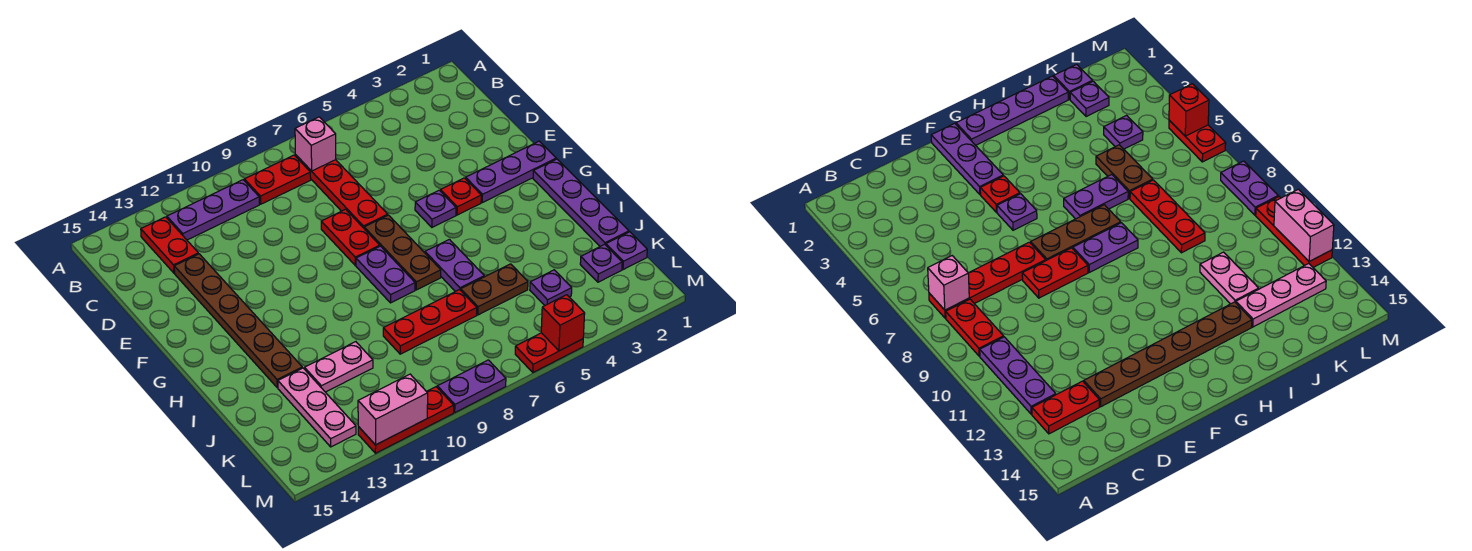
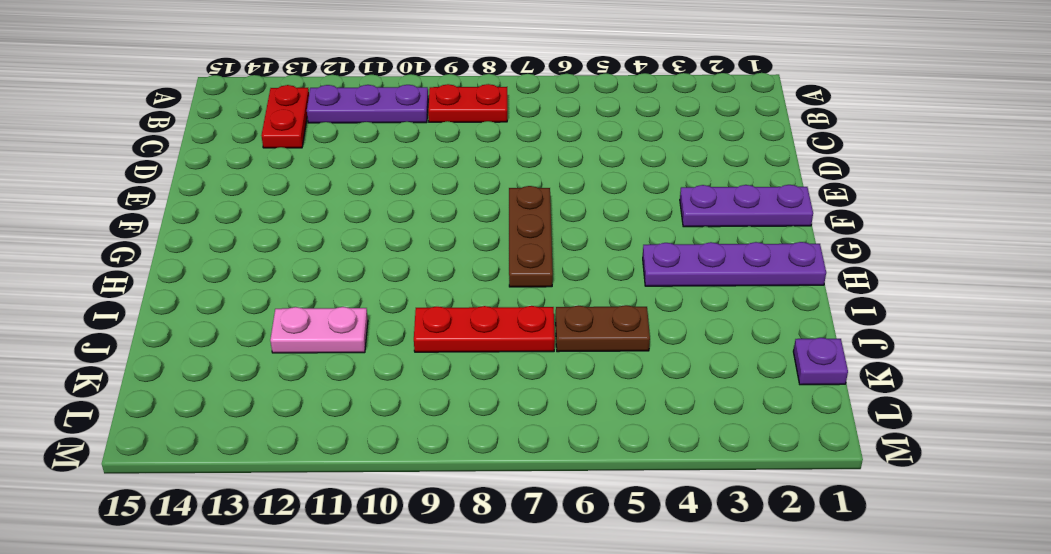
purple plate H1:H4 level 1 -> purple plate G1:J1 level 1
none -> red plate B7:E7 level 1
none -> brown plate D13:I13 level 1
none -> red plate E8:F8 level 1

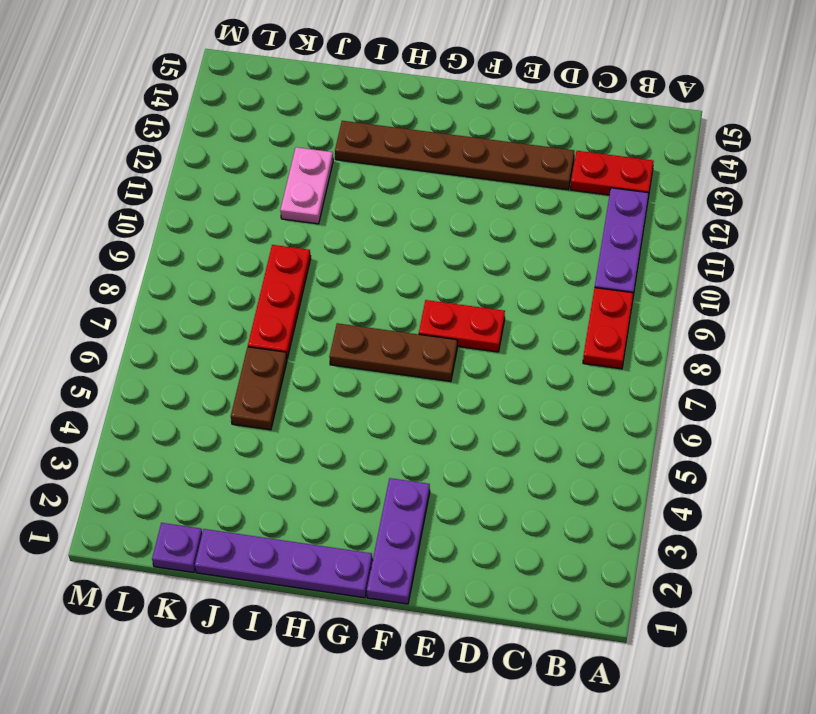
none -> red plate B7:E7 level 1
none -> red plate F4 level 1
none -> purple plate F5 level 1

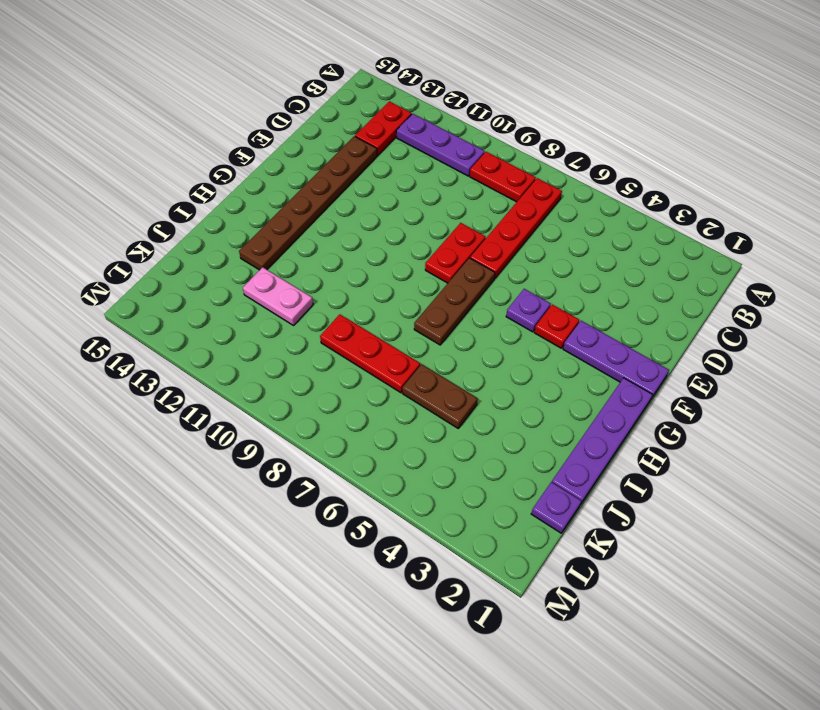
none -> purple plate G8:H8 level 1
none -> purple plate H6:I6 level 1
none -> pink plate J13:L13 level 1

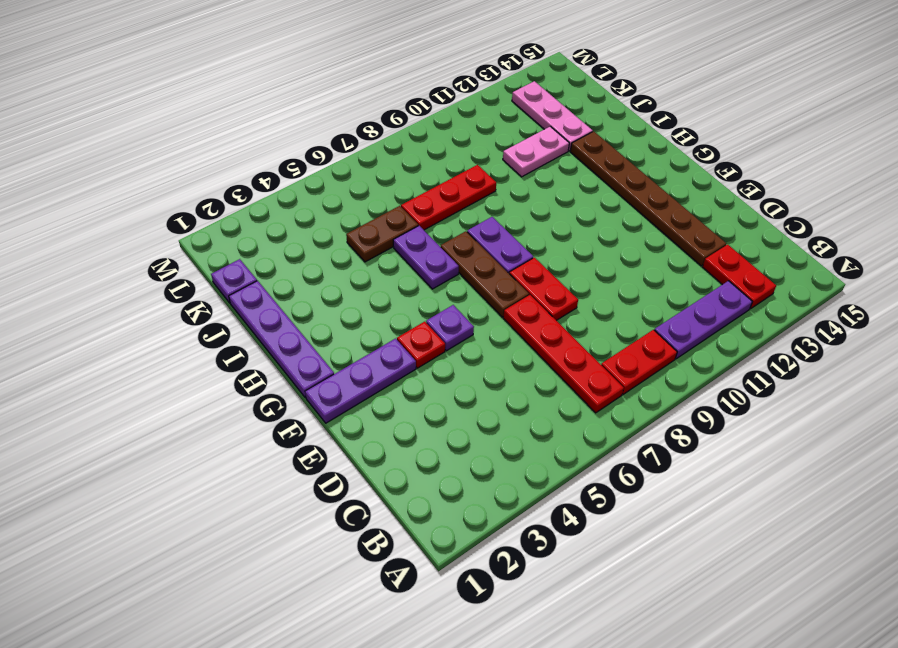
none -> purple plate K2 level 1
none -> purple plate K4 level 1
none -> red plate M5:M6 level 1

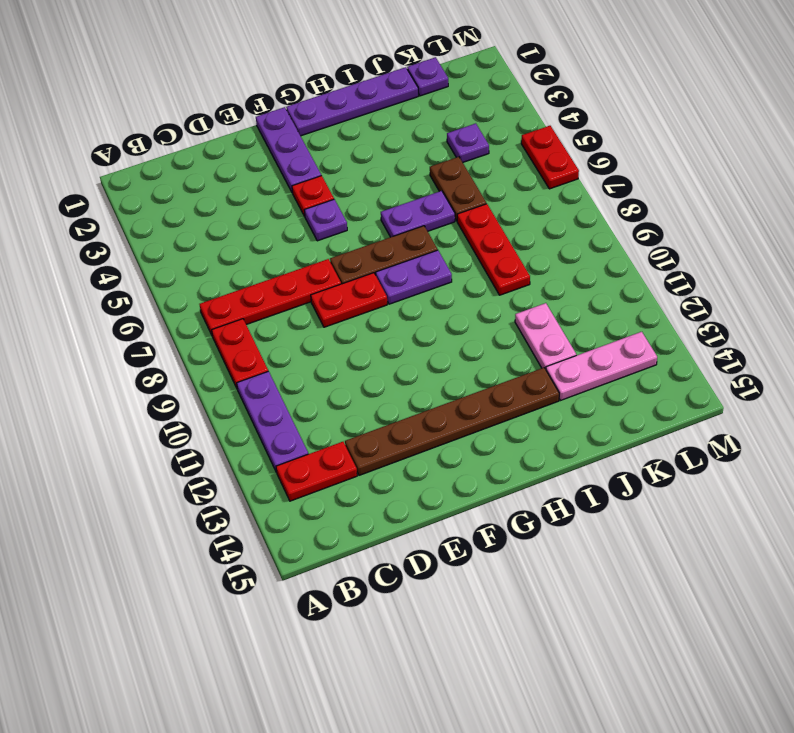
none -> purple plate K2 level 1
none -> purple plate M8:M9 level 1
none -> red plate M10:M12 level 1

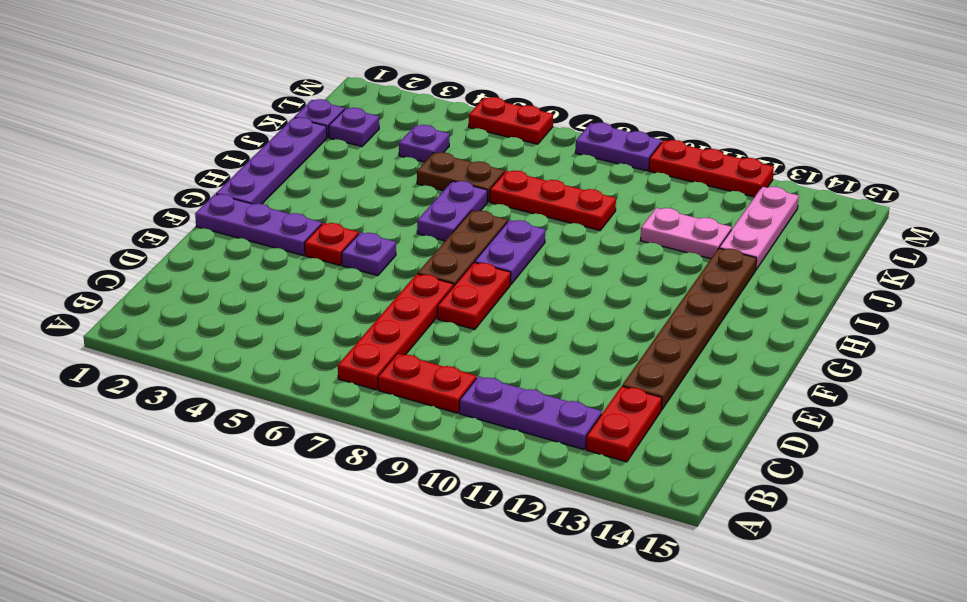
none -> pink brick B7 level 2
none -> red brick M5 level 2
none -> pink brick M11:M12 level 2

